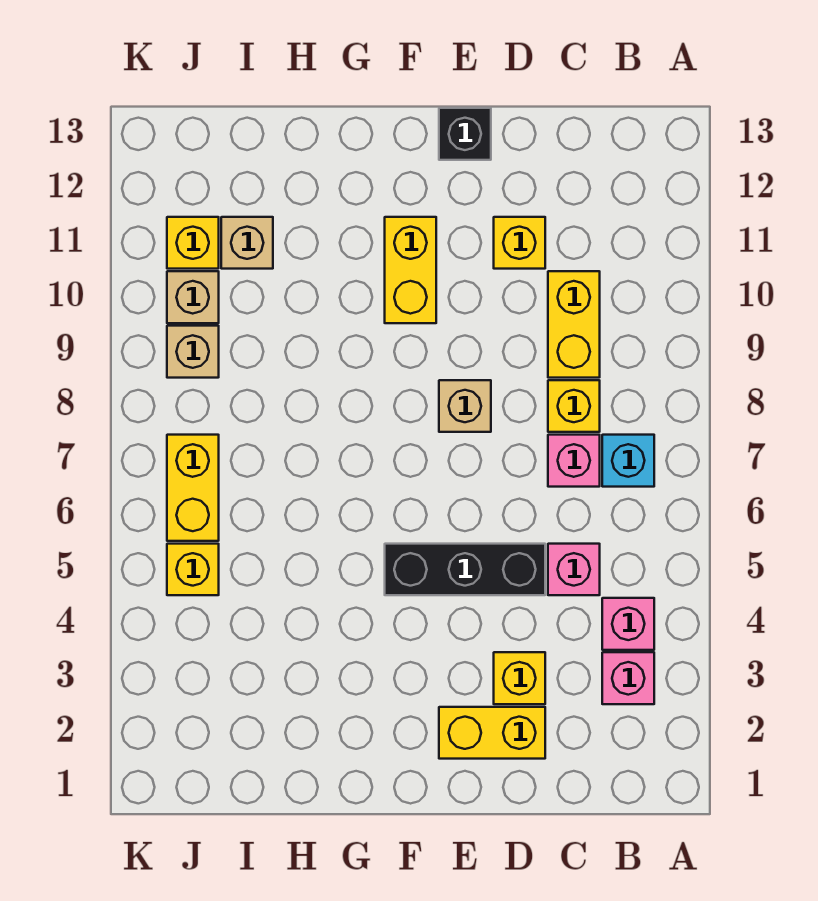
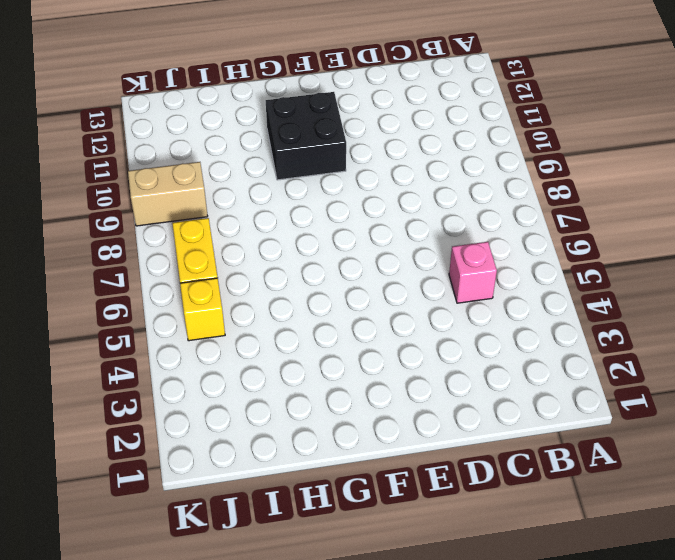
black brick F10:G11 level 1 -> yellow brick F10:F11 level 1
tan brick J9:K9 level 1 -> tan brick J9 level 1
none -> pink brick B3 level 1
none -> pink brick B4 level 1
none -> cyan brick B7 level 1

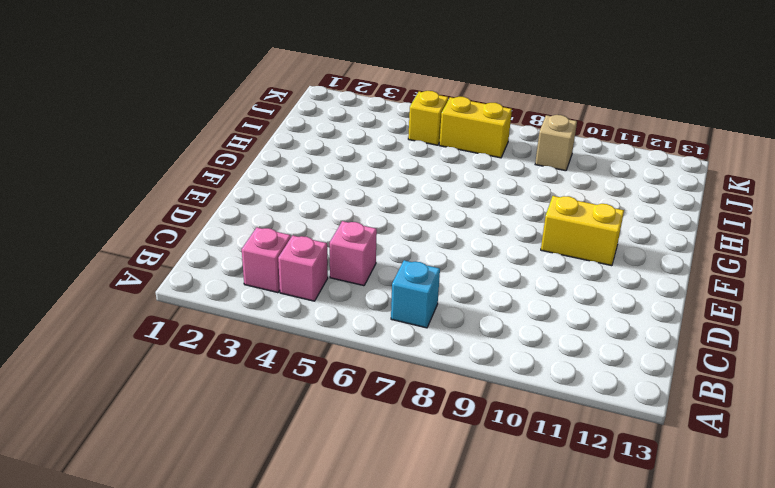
none -> pink brick C7 level 1
none -> yellow brick C8 level 1
none -> yellow brick C9:C10 level 1

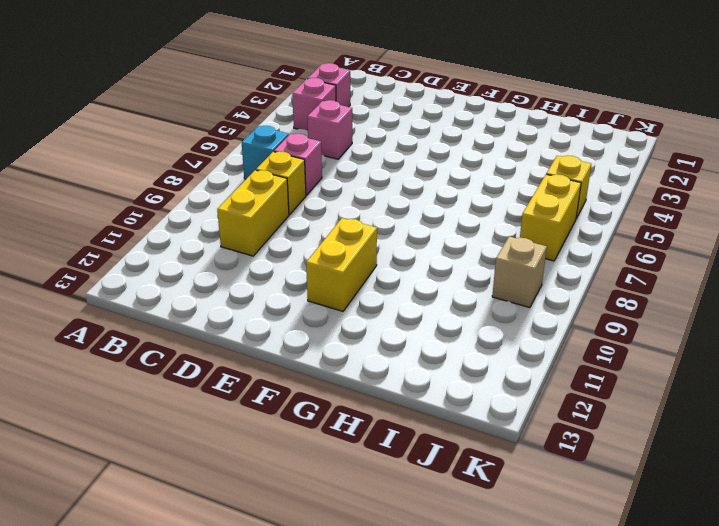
none -> yellow brick D2:E2 level 1
none -> yellow brick D3 level 1
none -> black brick D5:F5 level 1

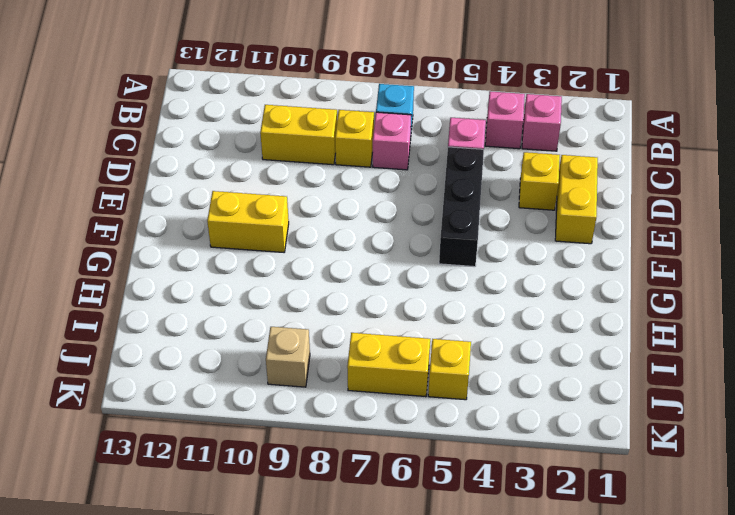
none -> yellow brick D11 level 1
none -> tan brick E8 level 1
none -> black brick E13 level 1

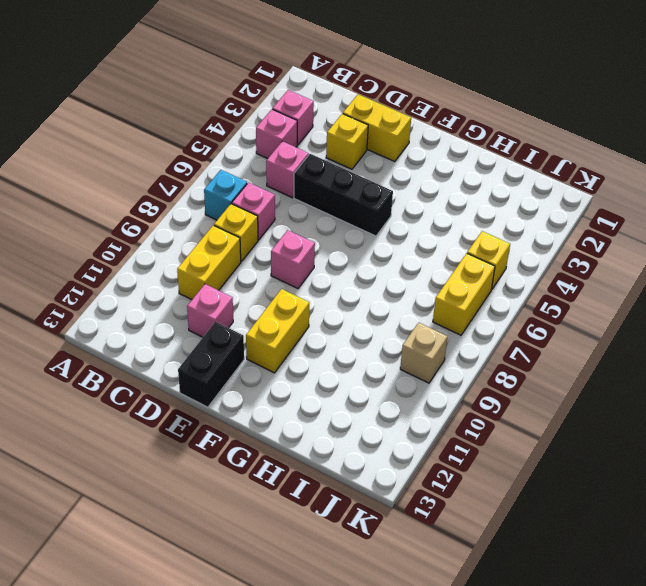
pink brick D11 level 1 -> yellow brick D11 level 1
pink brick E8 level 1 -> tan brick E8 level 1
black brick E12:E13 level 1 -> black brick E13 level 1
none -> tan brick I11 level 1
none -> tan brick J10 level 1
none -> yellow brick J11 level 1

